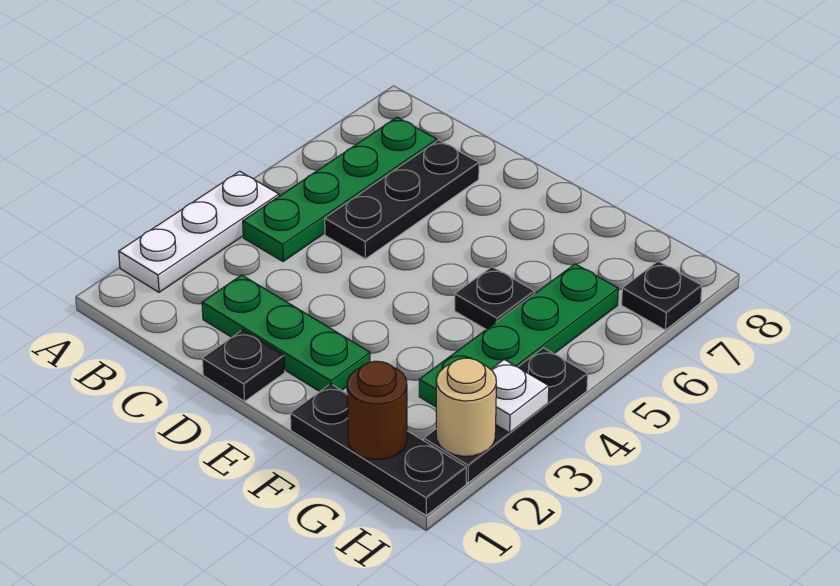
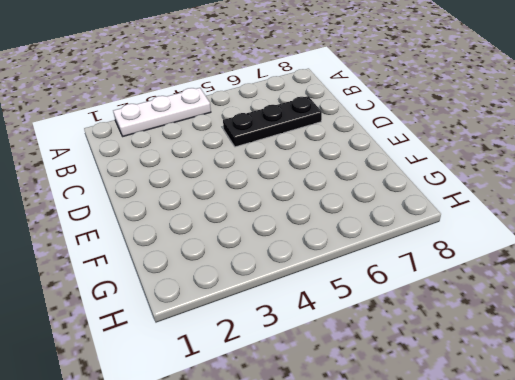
none -> green plate B4:B7 level 1
none -> green plate C2:E2 level 1
none -> black plate D1 level 1

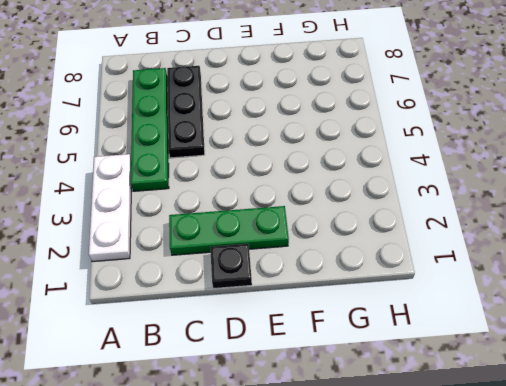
none -> black plate F1:H1 level 1
none -> black plate F5 level 1
none -> green plate G3:G6 level 1

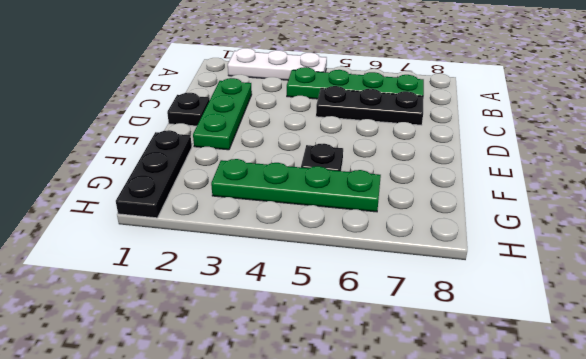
none -> black plate H2:H4 level 1
none -> black plate H7 level 1
none -> brown round brick G1 level 2

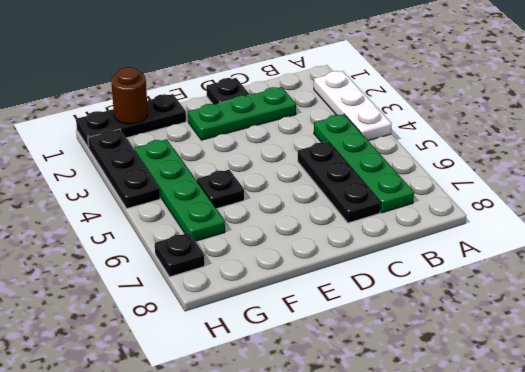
none -> tan round brick H2 level 2
none -> white plate H3 level 2

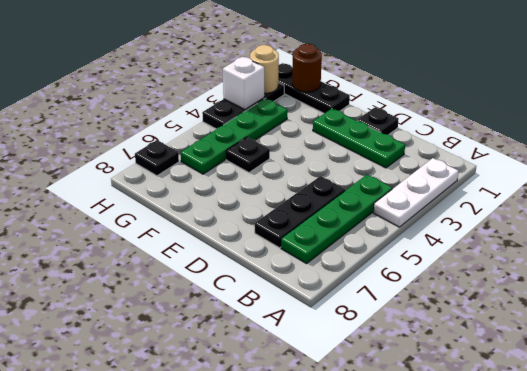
white brick H3 level 2 -> white plate H3 level 2

